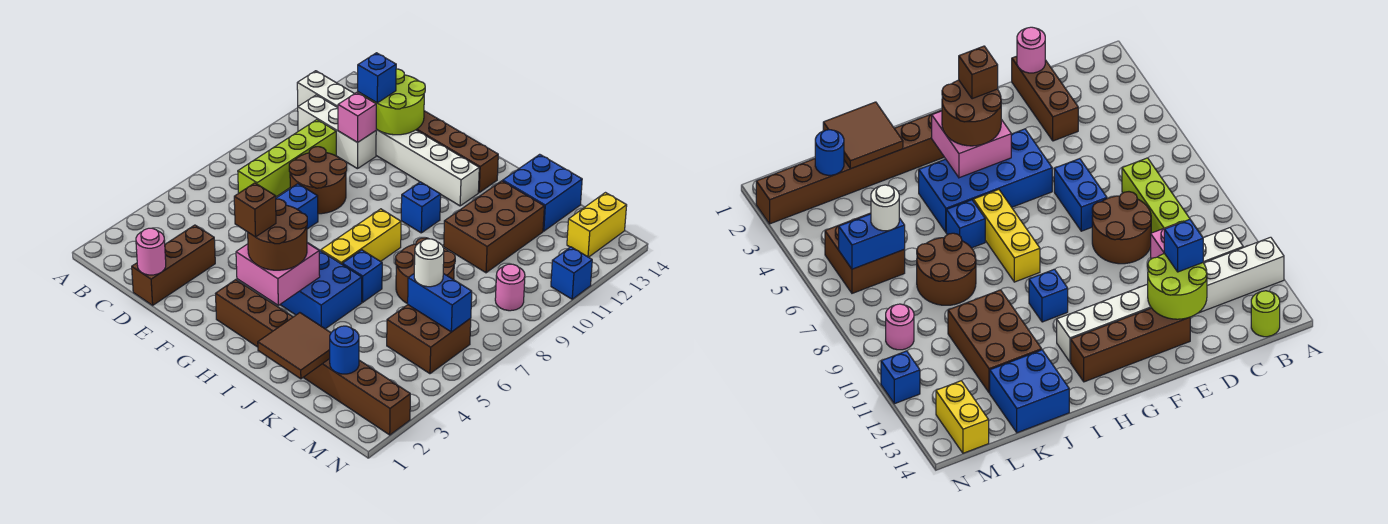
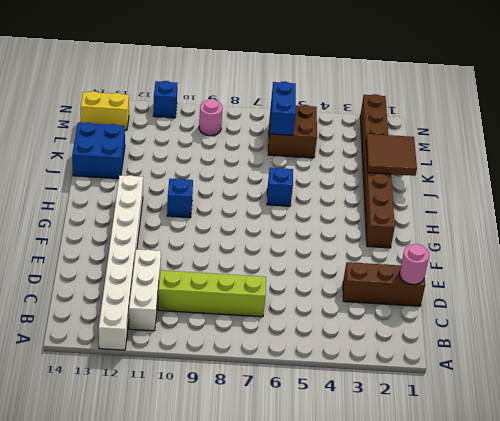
none -> lime round brick B14 level 1
none -> brown round brick D8:E9 level 1
none -> blue brick E6:E7 level 1
none -> brown brick E13:H13 level 1

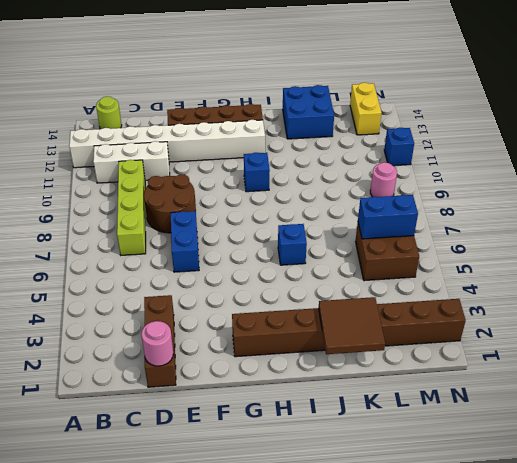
none -> blue brick F4:I5 level 1
none -> yellow brick H6:H8 level 1
none -> brown round brick J7:K8 level 1
none -> brown brick J10:K12 level 1

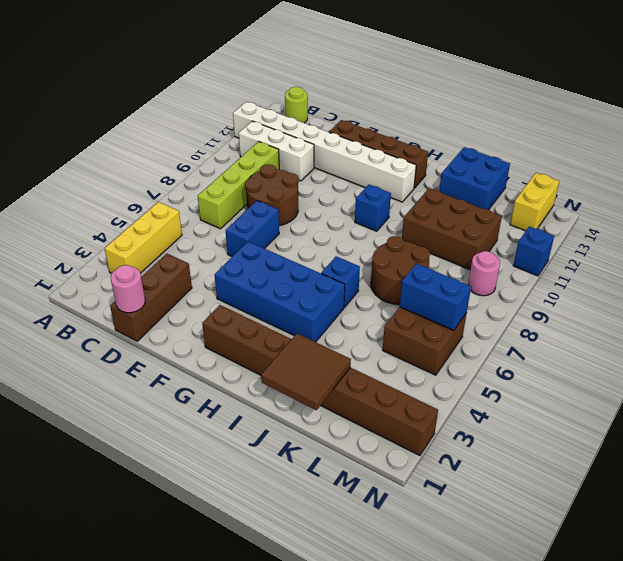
yellow brick B3:B5 level 1 -> yellow brick H6:H8 level 1
brown brick J10:L11 level 1 -> brown brick J10:K12 level 1
none -> pink brick D11 level 2
none -> lime round brick D12:E13 level 2
none -> pink brick G3:H4 level 2
none -> blue round brick L2 level 2

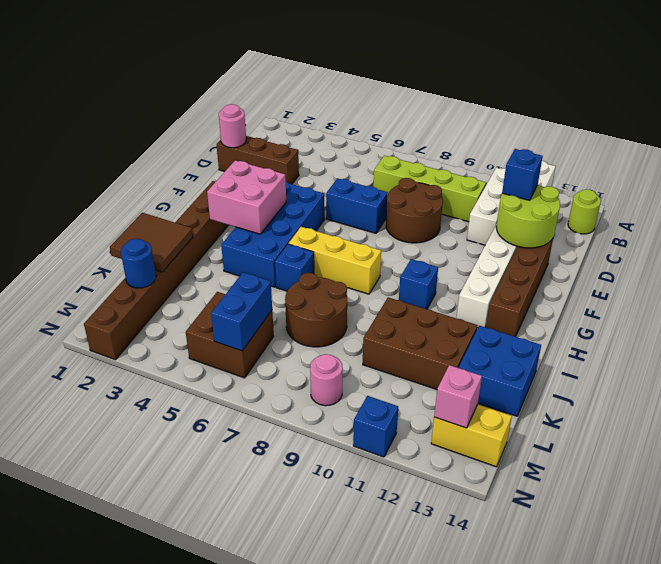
pink brick M13 level 2 -> pink brick D11 level 2
none -> brown round brick G3:H4 level 3
none -> white round brick L6 level 3
none -> brown brick G3 level 4

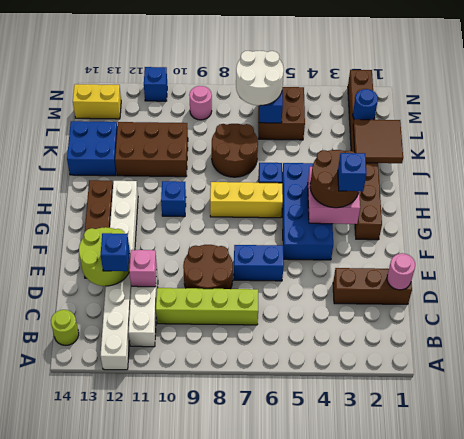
blue brick G3 level 4 -> brown brick G3 level 4
white round brick L6:M7 level 3 -> white round brick L6 level 3

